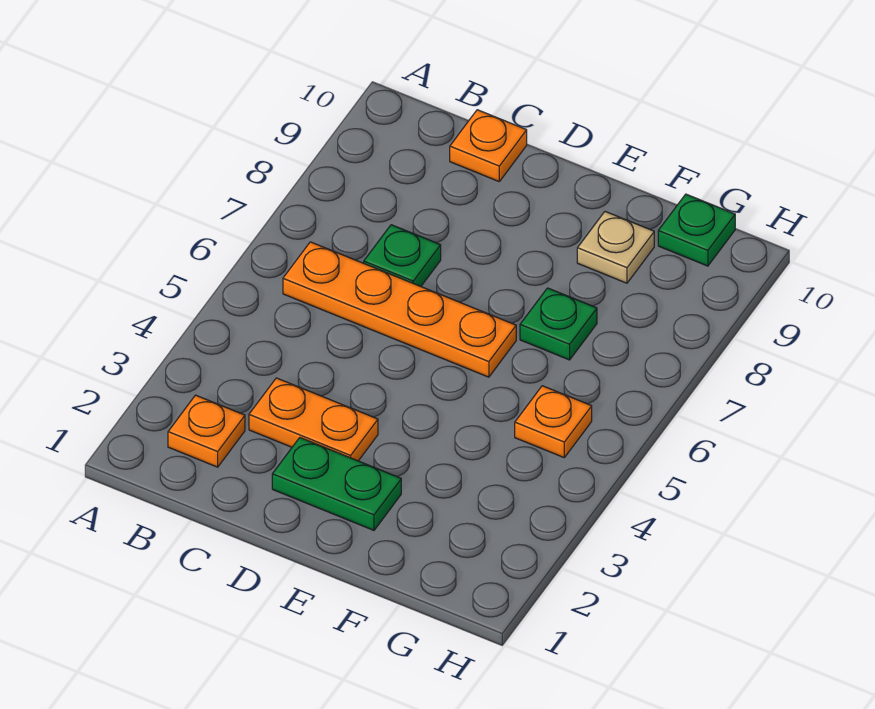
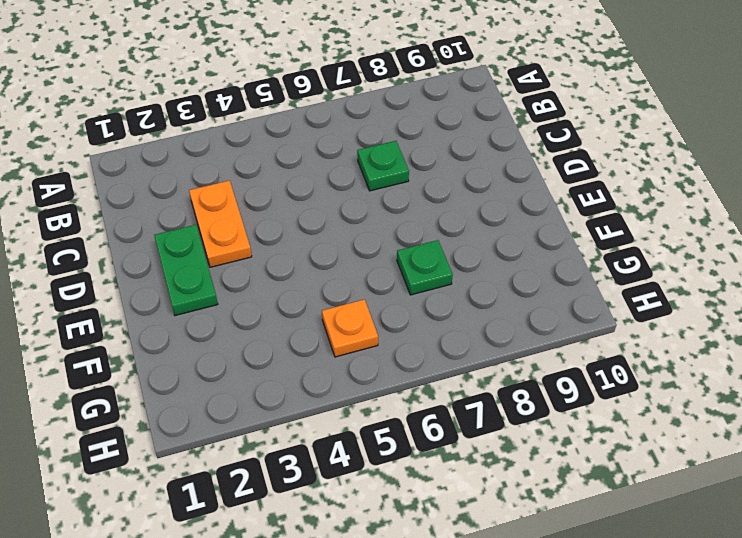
none -> orange plate B2 level 1
none -> orange plate B6:E6 level 1

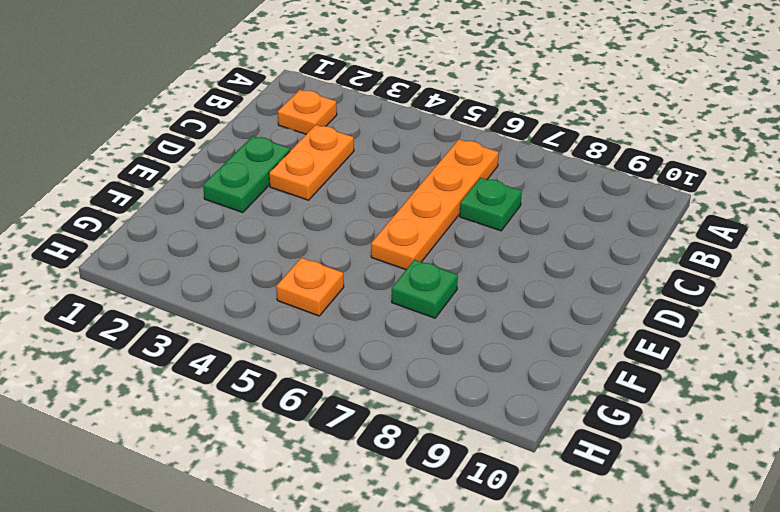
none -> orange plate C10 level 1
none -> tan plate F9 level 1

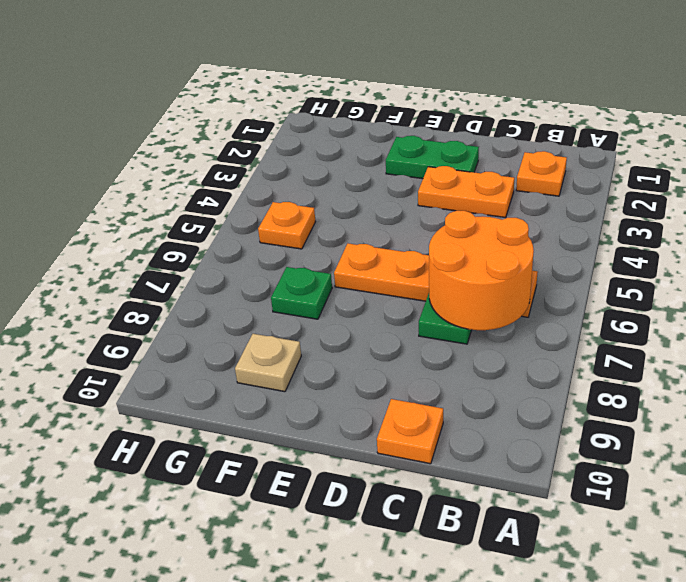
orange round brick B6:C7 level 2 -> none
none -> green plate G10 level 1

